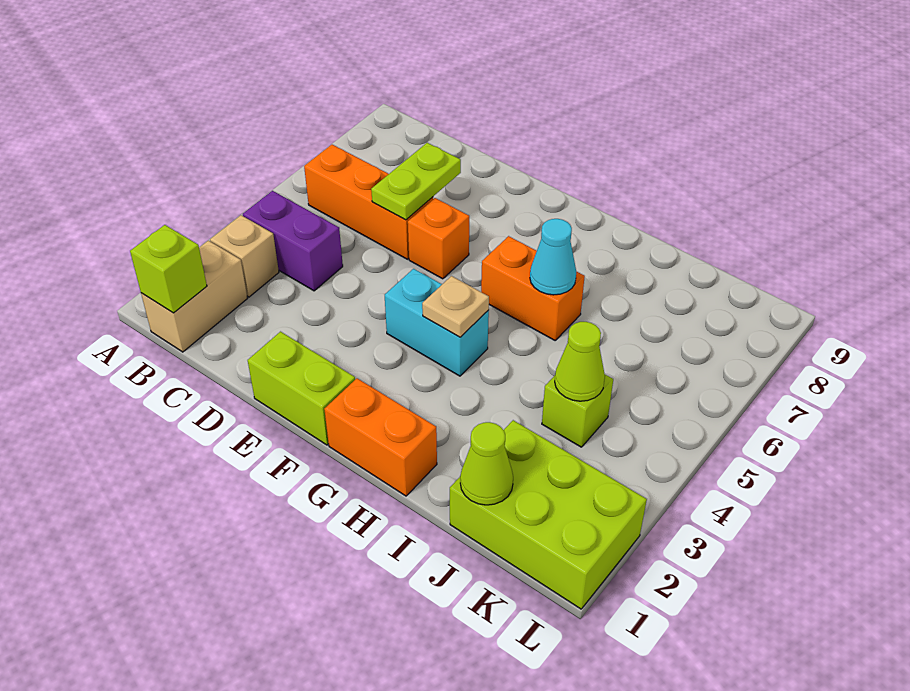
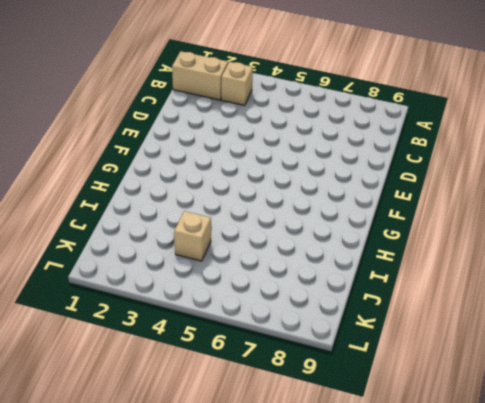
tan brick J4 level 1 -> lime brick J4 level 1
none -> purple brick B4:C4 level 1
none -> orange brick B6:D6 level 1
none -> lime brick E1:F1 level 1

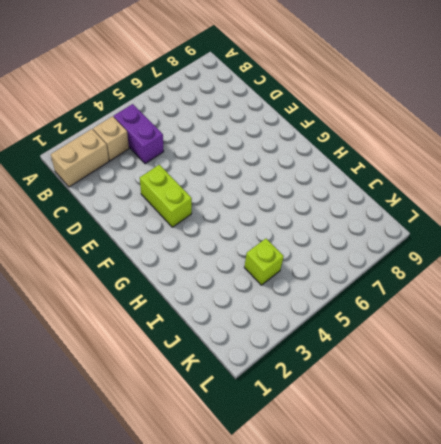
lime brick E3:F3 level 1 -> lime brick E1:F1 level 1
none -> orange brick B6:D6 level 1
none -> orange brick E6 level 1
none -> cyan brick F4:G4 level 1

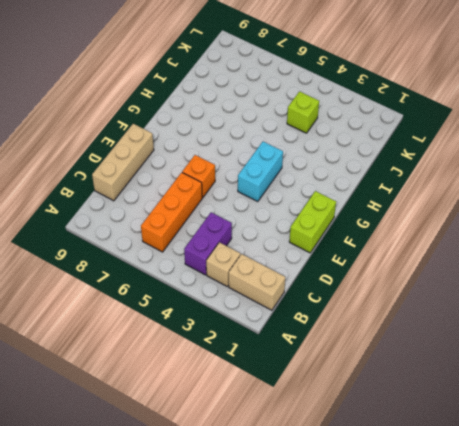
tan brick C9:E9 level 1 -> none
none -> orange brick G1:H1 level 1
none -> orange brick G6:H6 level 1
none -> lime brick J1:L2 level 1

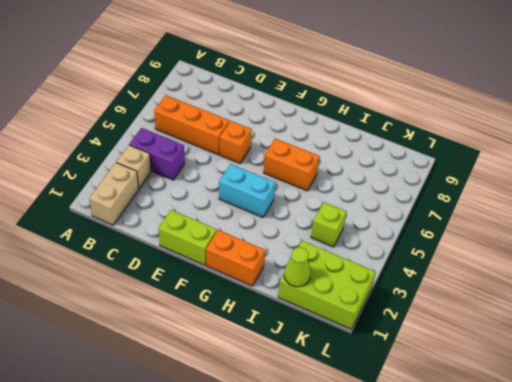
none -> lime brick B1 level 2
none -> lime plate D6:D7 level 2
none -> tan plate G4 level 2

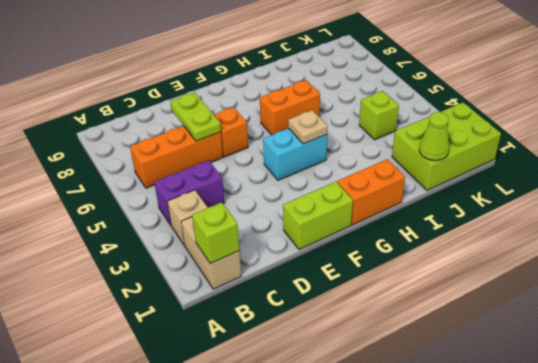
none -> cyan cone H6 level 2
none -> lime cone J4 level 2

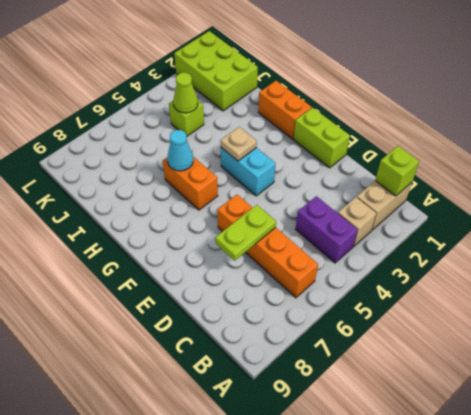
none -> lime cone J1 level 2

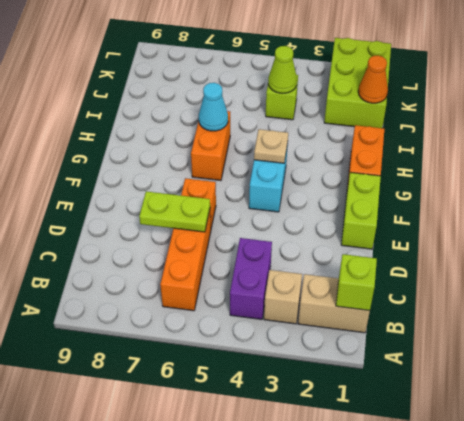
orange cone J1 level 2 -> lime cone J1 level 2

